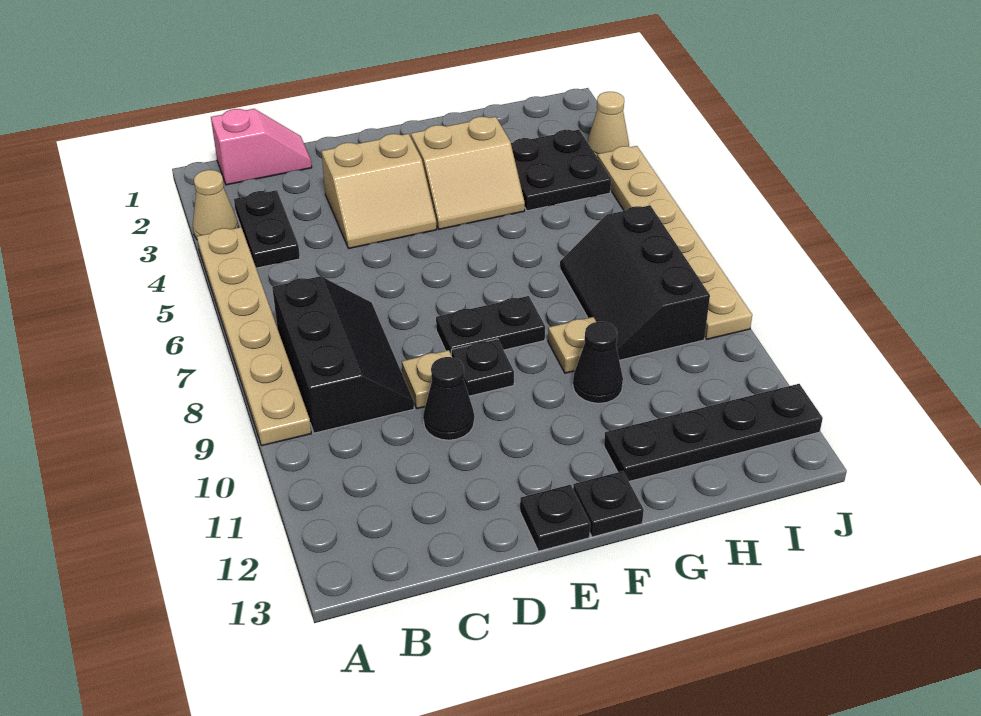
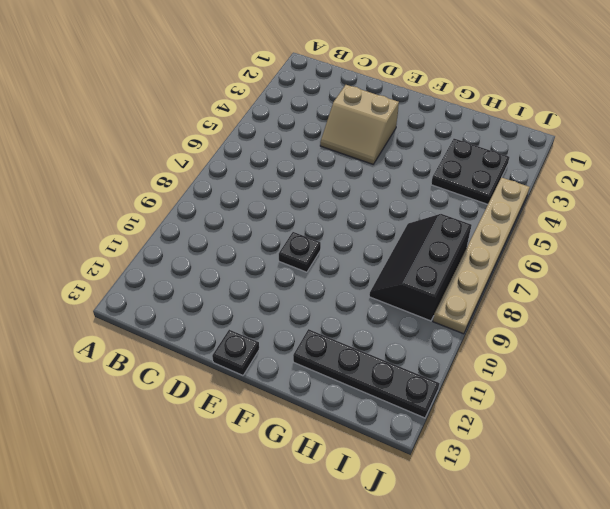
none -> tan cone A3 level 1
none -> tan plate A4:A9 level 1
none -> pink slope B1:C1 level 1 top B

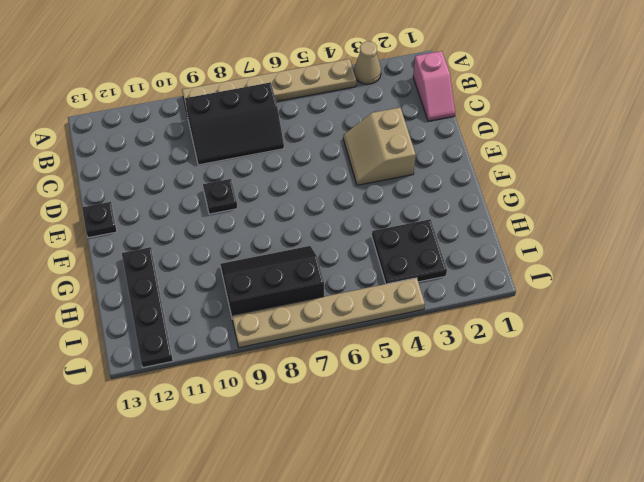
none -> black plate B3:B4 level 1
none -> tan plate D9 level 1
none -> black cone D10 level 1

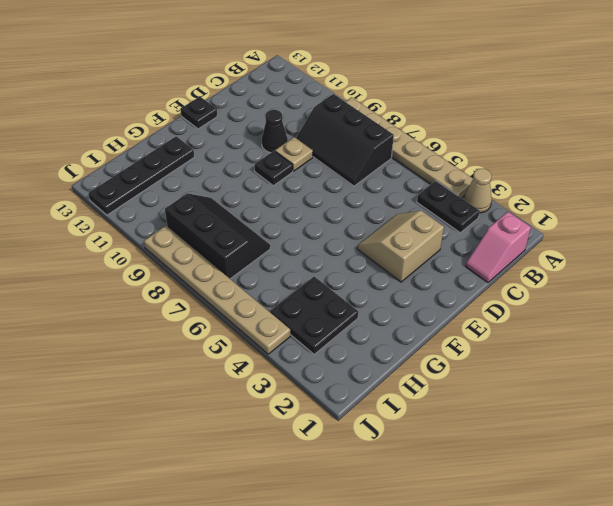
none -> black plate E8:F8 level 1
none -> tan slope F3:G4 level 1 top 3
none -> black plate F13 level 1

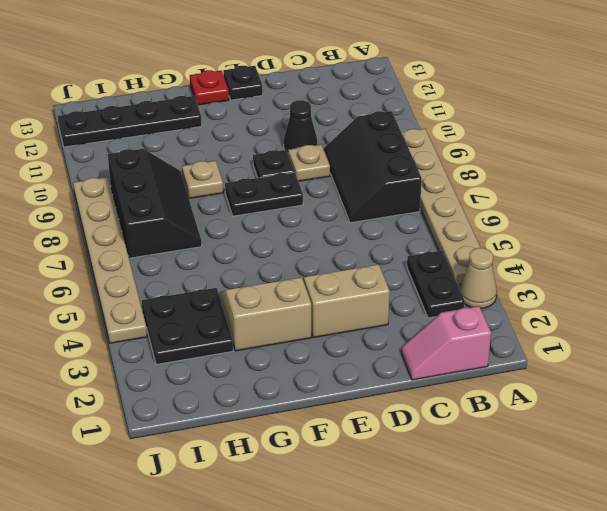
red plate F13 level 1 -> black plate F13 level 1
none -> black cone G10 level 1
none -> tan cone J3 level 1

